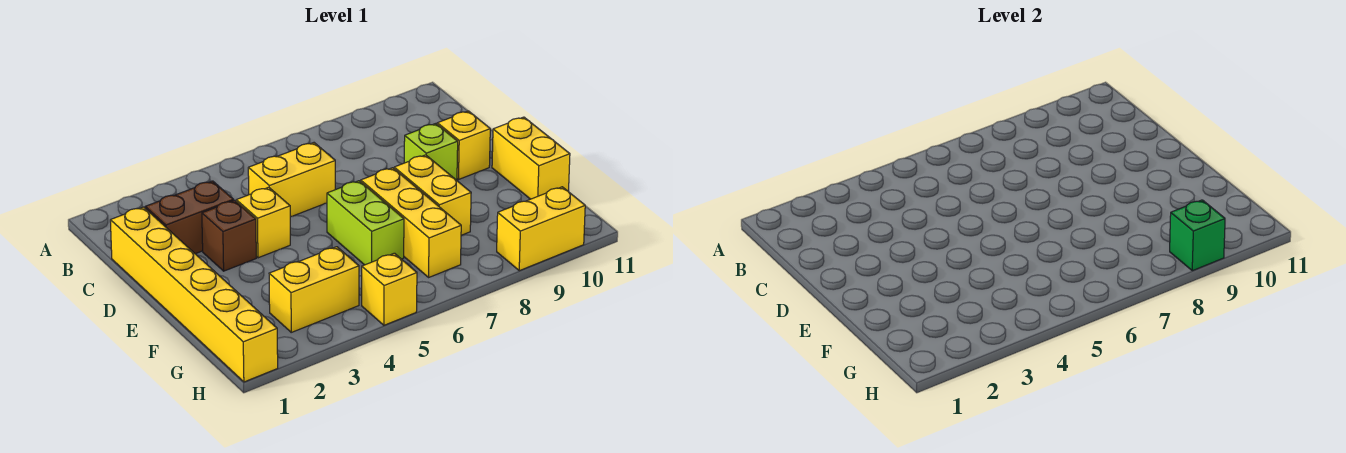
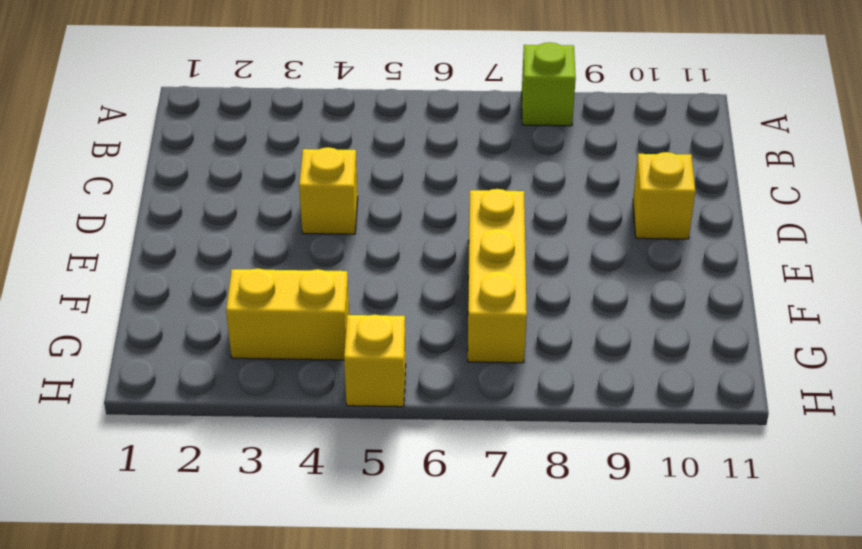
lime brick A8 level 1 -> lime brick D9 level 1
none -> yellow brick C1:H1 level 1
none -> brown brick C2:C3 level 1
none -> yellow brick C5:C6 level 1

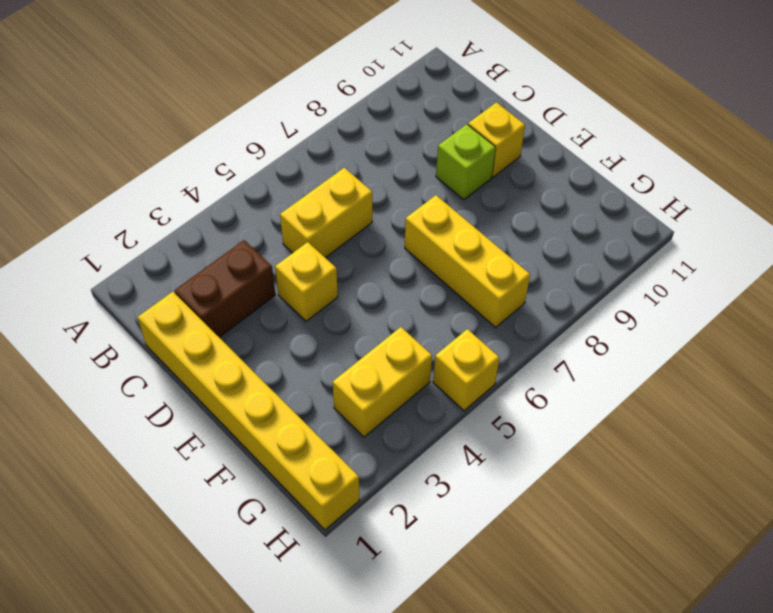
none -> brown brick D3 level 1
none -> lime brick E6:F6 level 1
none -> yellow brick E8:F8 level 1

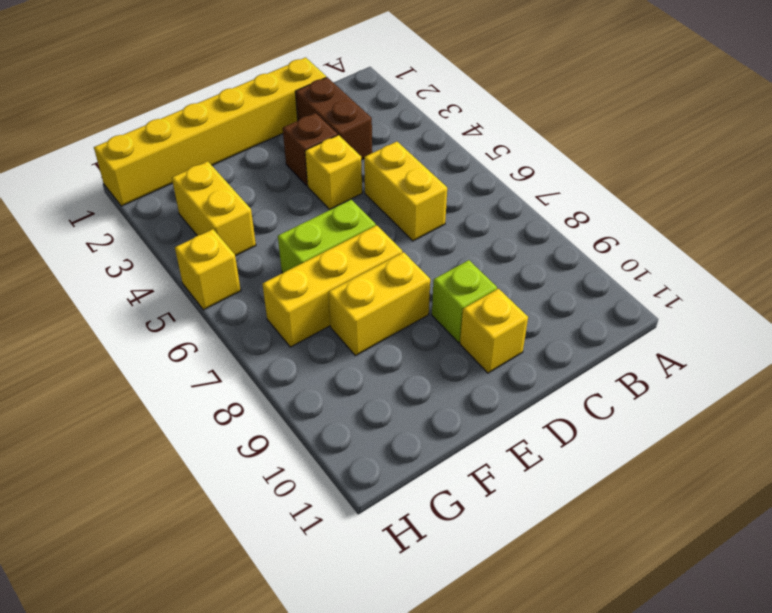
none -> yellow brick E11:F11 level 1
none -> yellow brick H9:H10 level 1
none -> green brick H9 level 2

